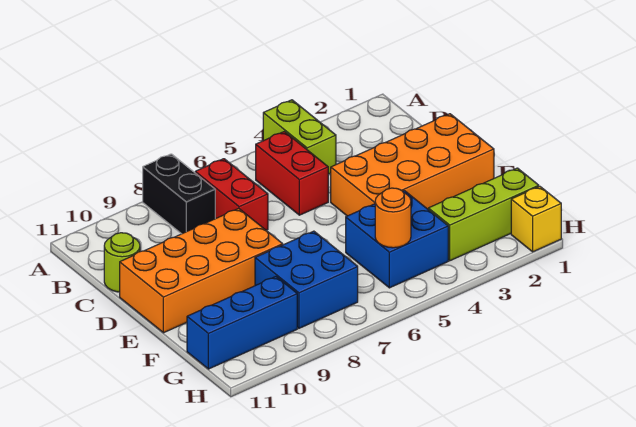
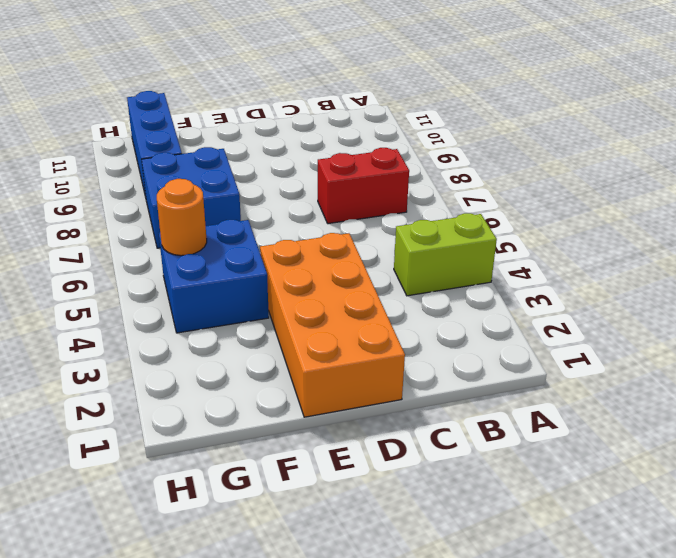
none -> black brick A8:B8 level 1
none -> red brick B5:C5 level 1
none -> lime round brick C11 level 1

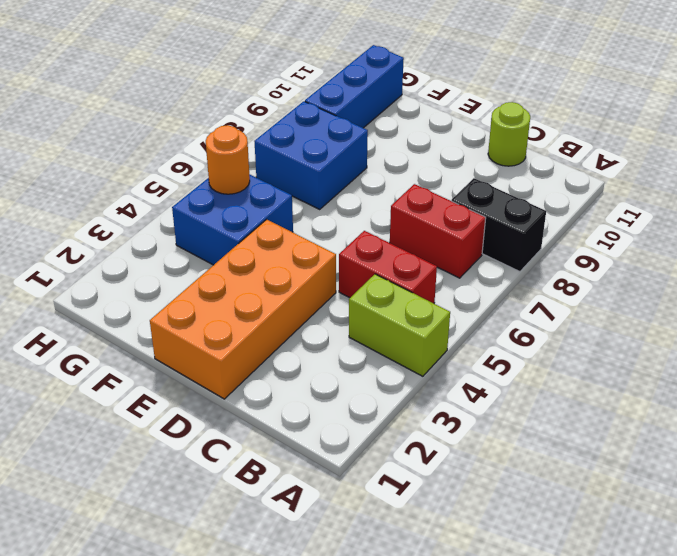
none -> orange brick D8:E11 level 1
none -> lime brick G1:G3 level 1
none -> yellow brick H1 level 1

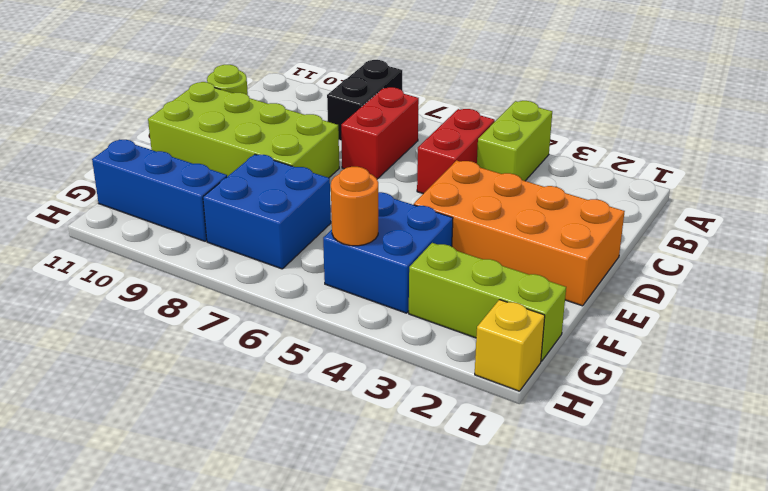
lime brick D8:E11 level 1 -> orange brick D8:E11 level 1

